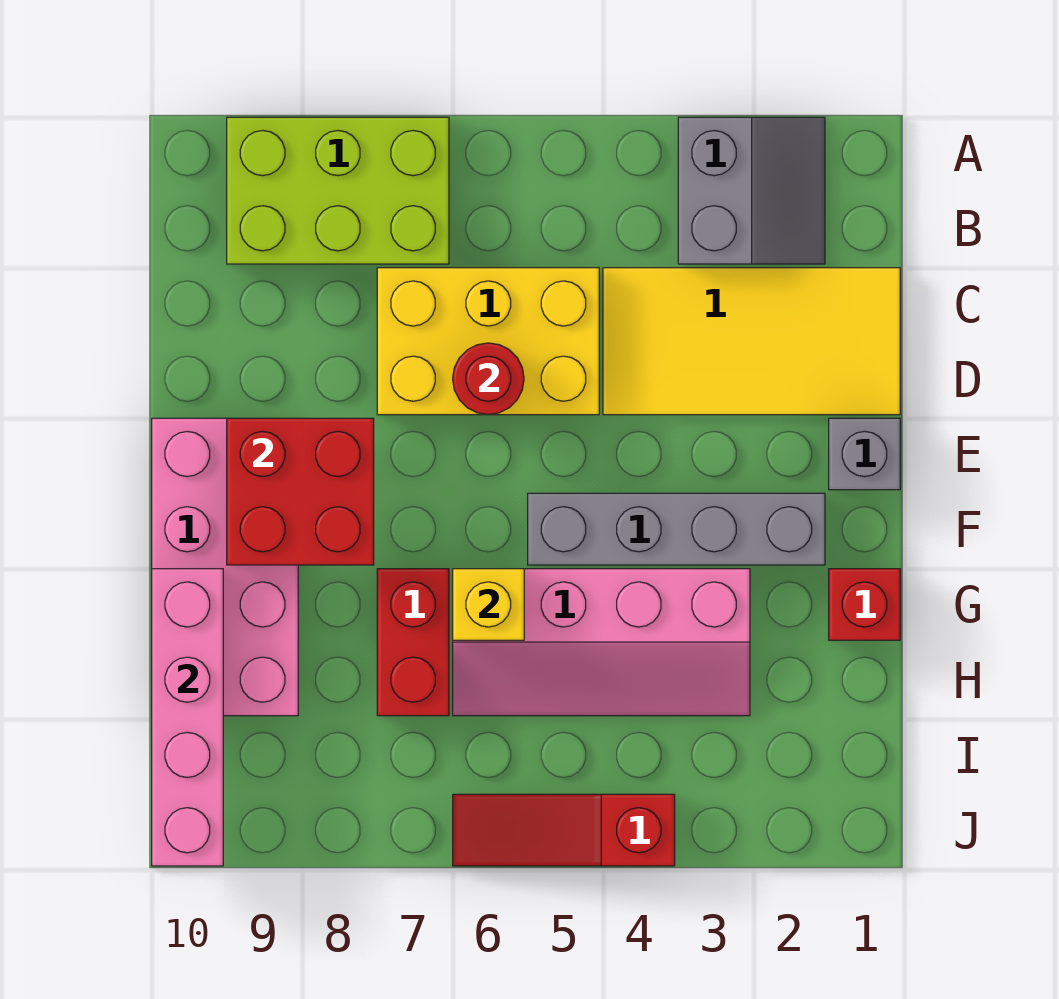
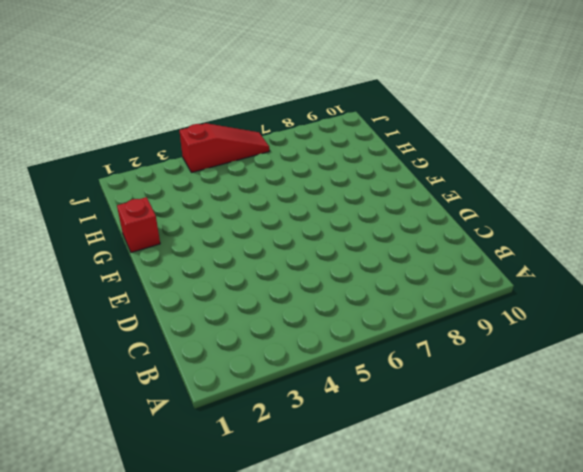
none -> grey slope A2:B3 level 1 top 3
none -> lime brick A7:B9 level 1
none -> yellow tile C1:D4 level 1

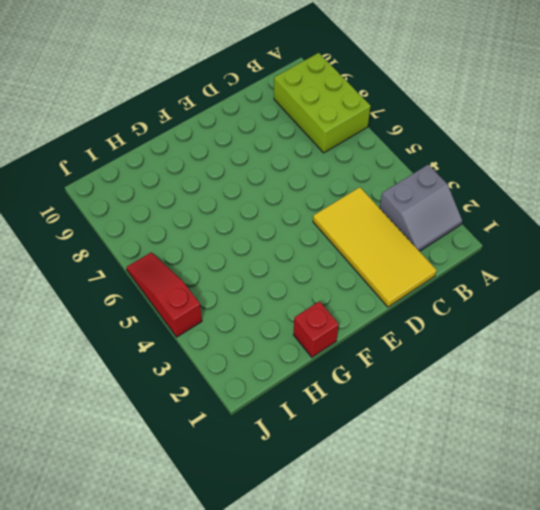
none -> yellow brick C5:D7 level 1
none -> grey brick E1 level 1
none -> pink brick E9:H10 level 1

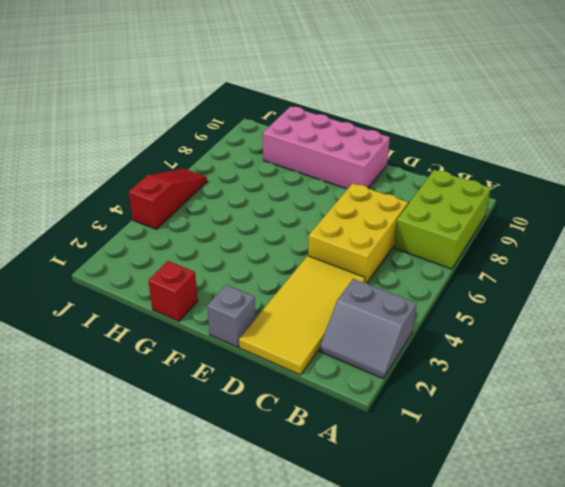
none -> grey brick F2:F5 level 1
none -> pink slope G3:H6 level 1 top G
none -> red brick G7:H7 level 1

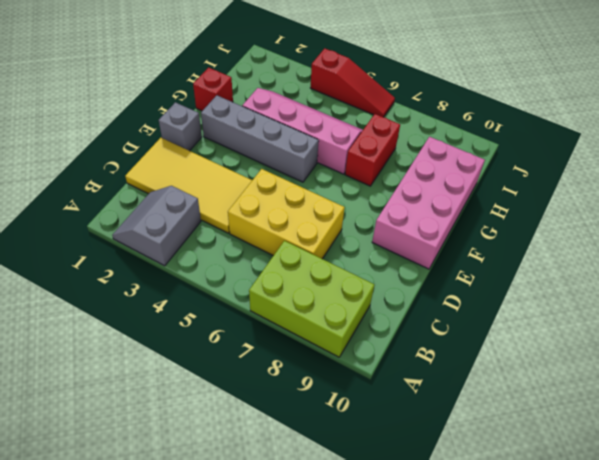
none -> red round brick D6 level 2
none -> red brick E8:F9 level 2
none -> yellow brick G6 level 2

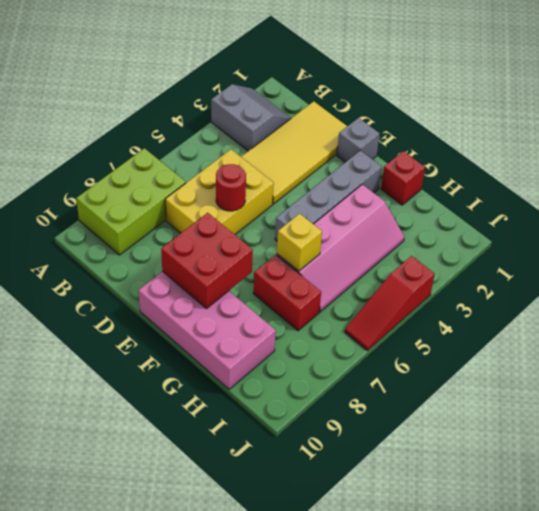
none -> pink brick G10:J10 level 2

